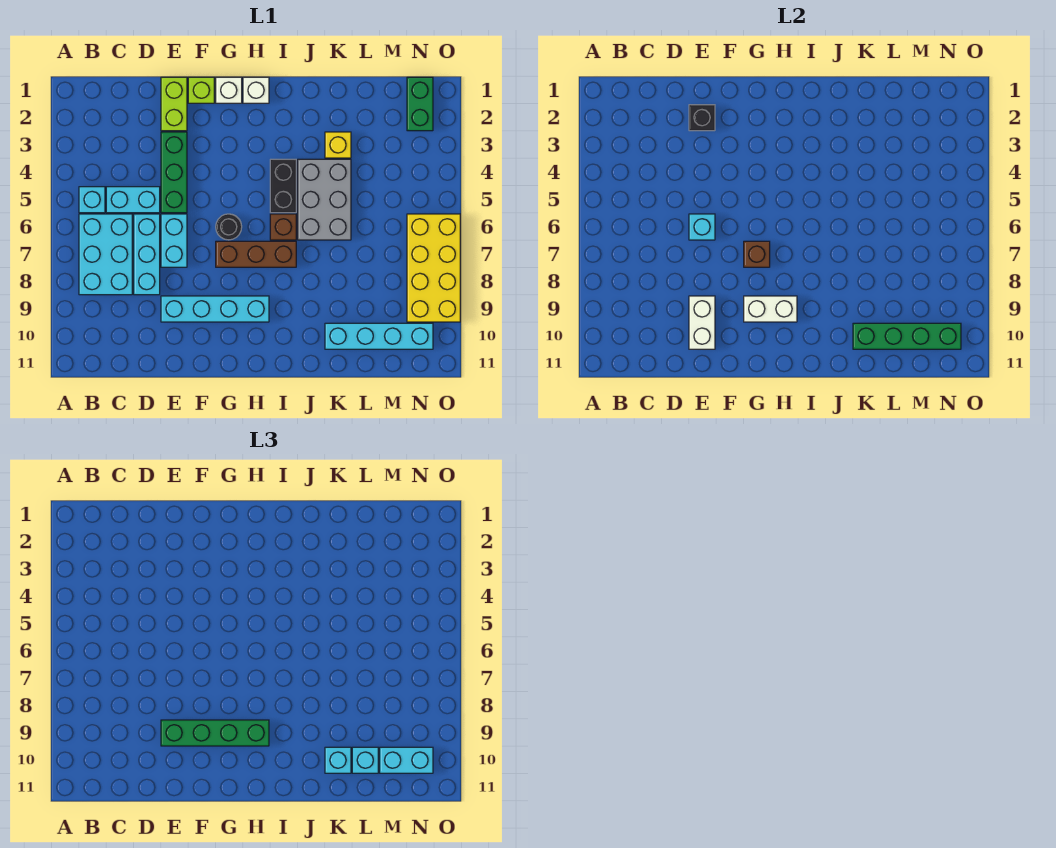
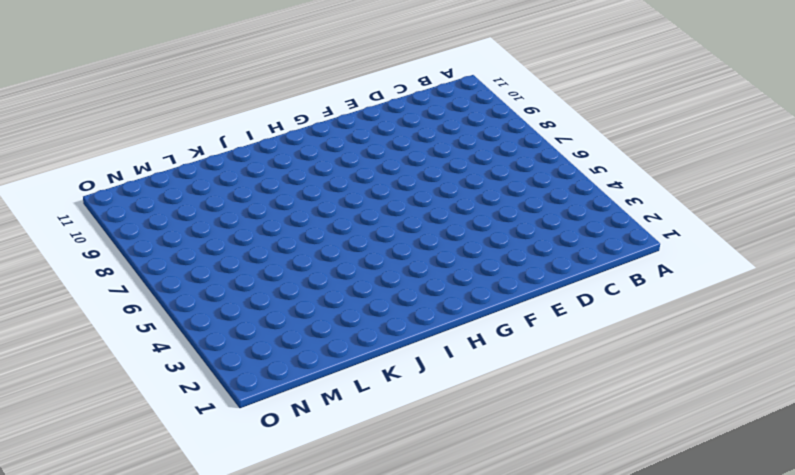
none -> cyan brick B5 level 1
none -> cyan brick B6:C8 level 1
none -> cyan brick C5:D5 level 1
none -> cyan brick D6:D8 level 1

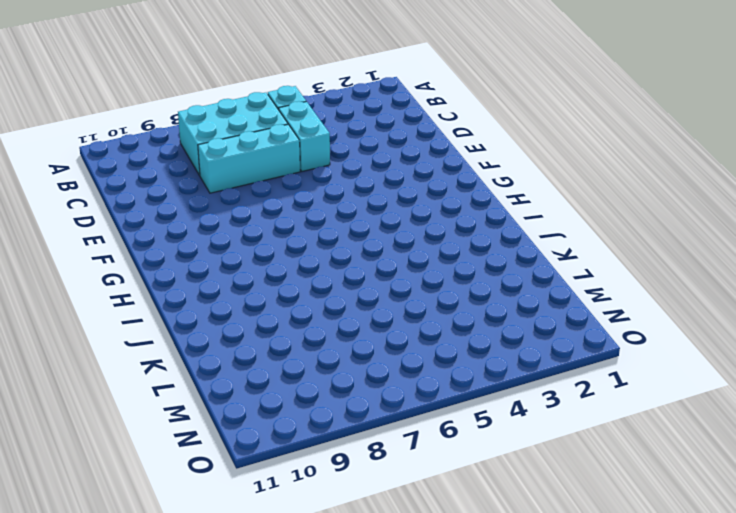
none -> lime brick E1:E2 level 1
none -> green brick E3:E5 level 1
none -> cyan brick E6:E7 level 1
none -> cyan brick E9:H9 level 1

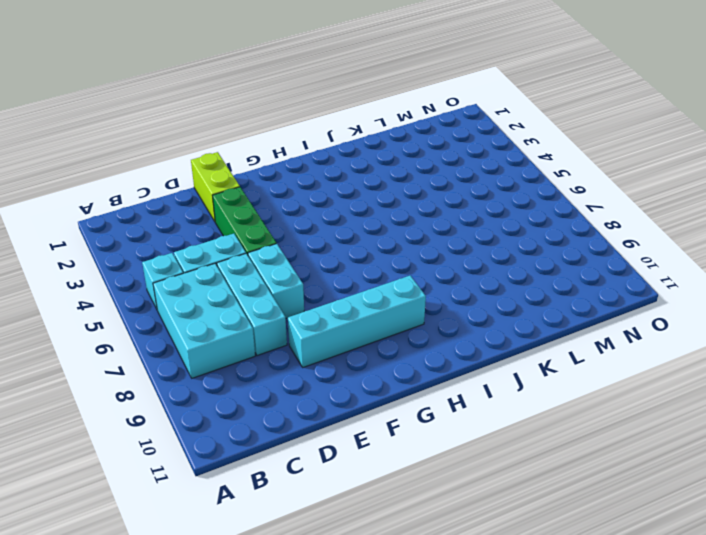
none -> lime brick F1 level 1
none -> white brick G1 level 1
none -> black round brick G6 level 1
none -> brown brick G7:I7 level 1

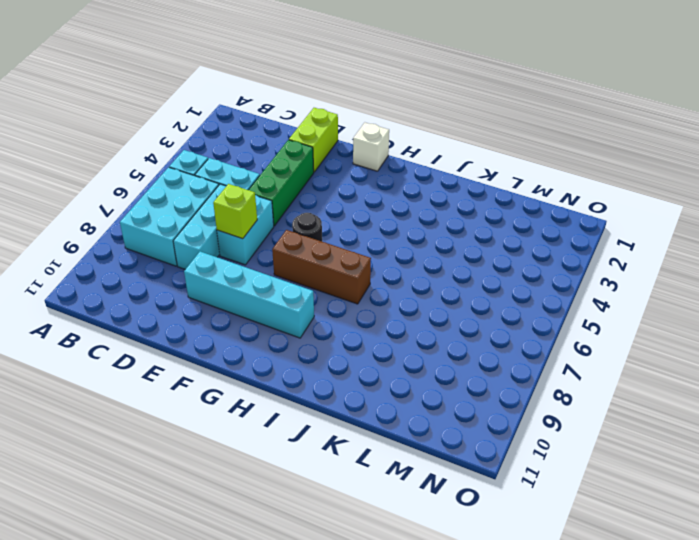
lime brick E7 level 2 -> lime brick F1 level 1
none -> white brick H1 level 1
none -> black brick I4:I5 level 1
none -> brown brick I6 level 1
none -> grey brick J4:K6 level 1

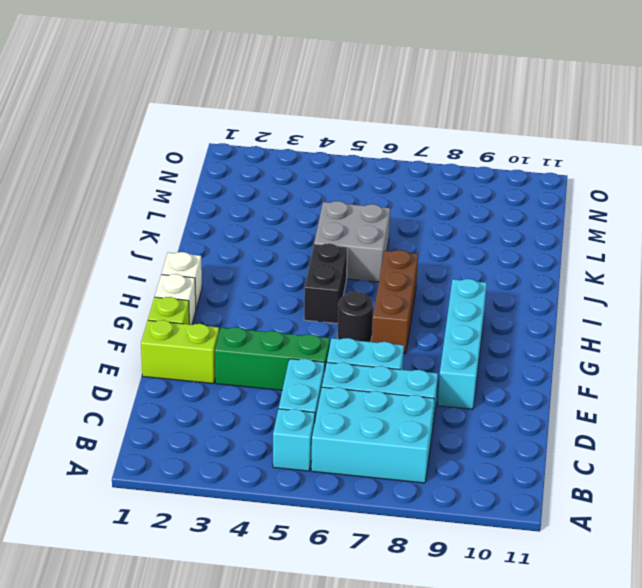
black brick H5:I5 level 1 -> black brick I4:I5 level 1
grey brick J5:K6 level 1 -> grey brick J4:K6 level 1
none -> brown brick I6 level 1
none -> yellow brick K3 level 1
none -> cyan brick K10:N10 level 1
none -> green brick N1:N2 level 1

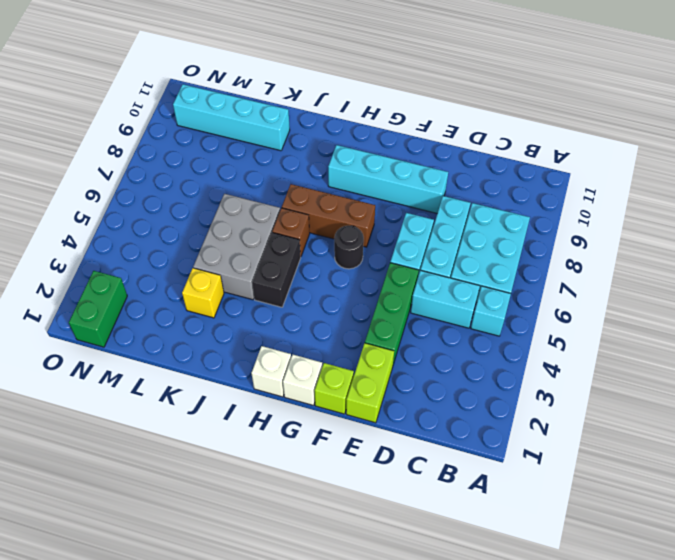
none -> yellow brick N6:O9 level 1
none -> black brick E2 level 2
none -> cyan brick E6 level 2
none -> white brick E9:E10 level 2

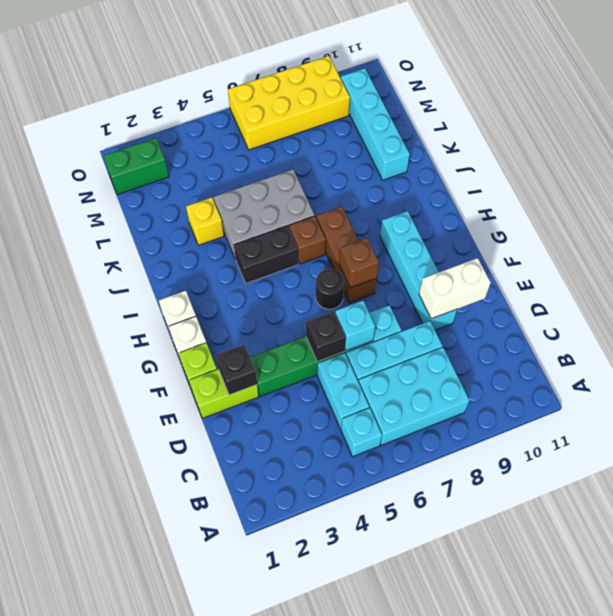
black brick E5 level 2 -> none
none -> white brick G9:H9 level 2
none -> green brick K10:N10 level 2
none -> green brick E9:H9 level 3
none -> cyan brick K10 level 3

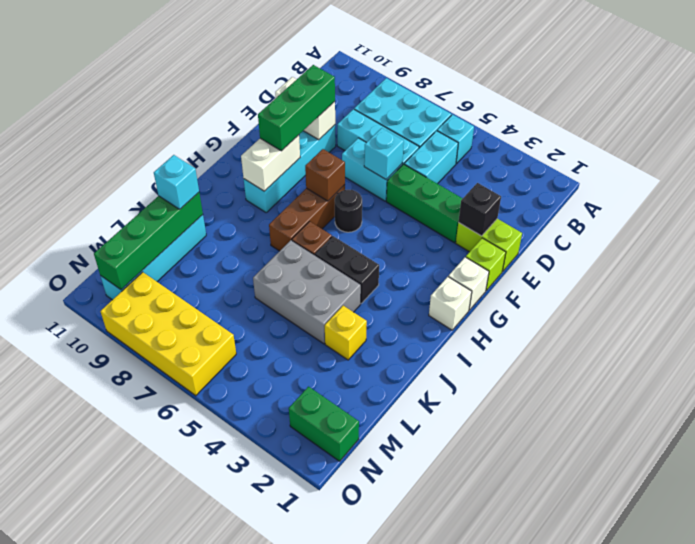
green brick E9:G9 level 3 -> green brick E9:H9 level 3
none -> cyan brick L10 level 3
none -> cyan brick M10:N10 level 3

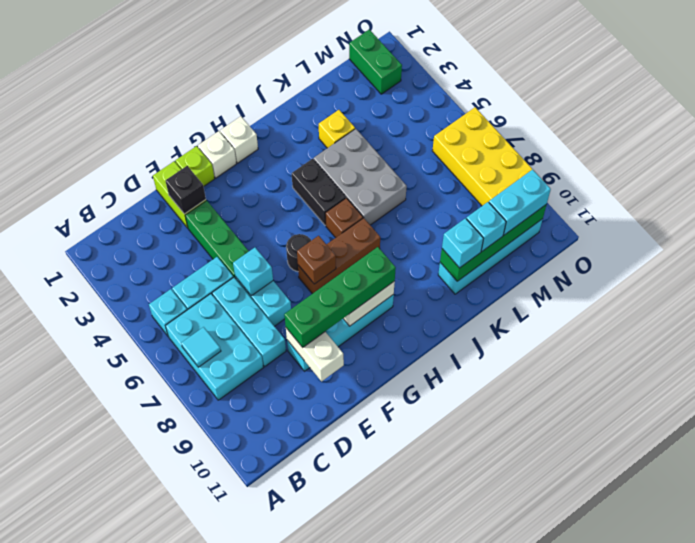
cyan tile B7 level 2 -> none

